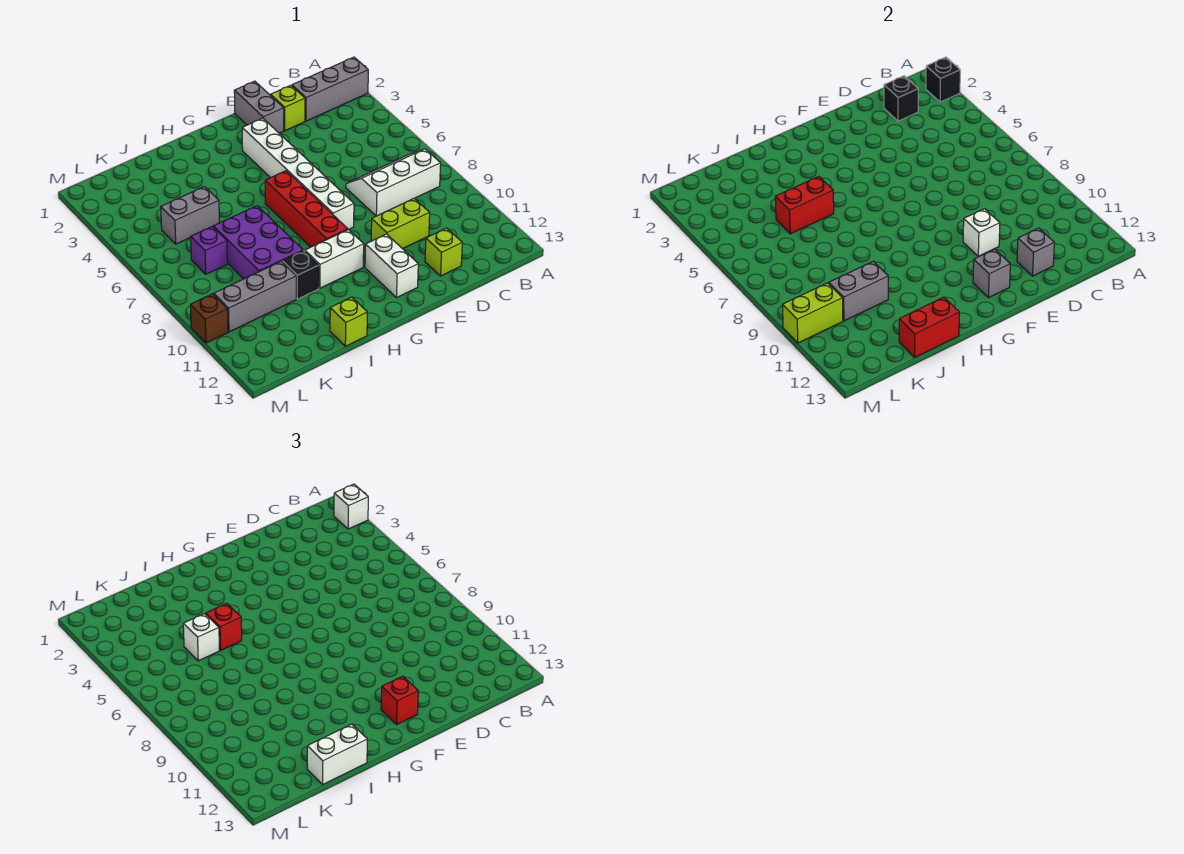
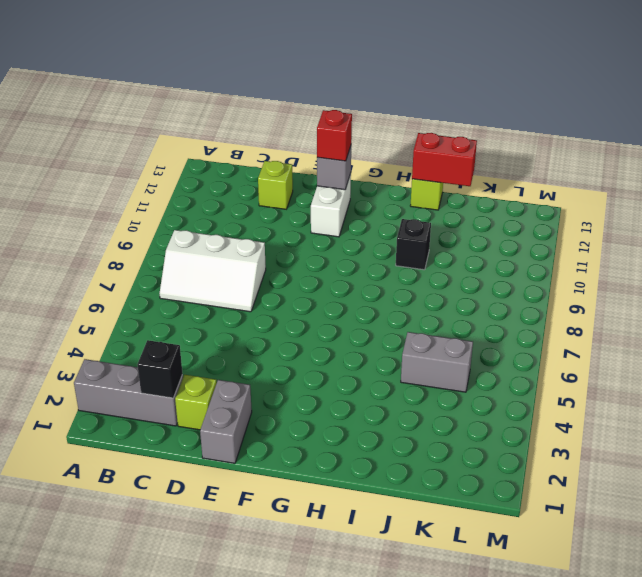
none -> lime brick D10:E10 level 1
none -> white brick F3:F8 level 1
none -> red brick G6:G9 level 1
none -> white brick G10:H10 level 1

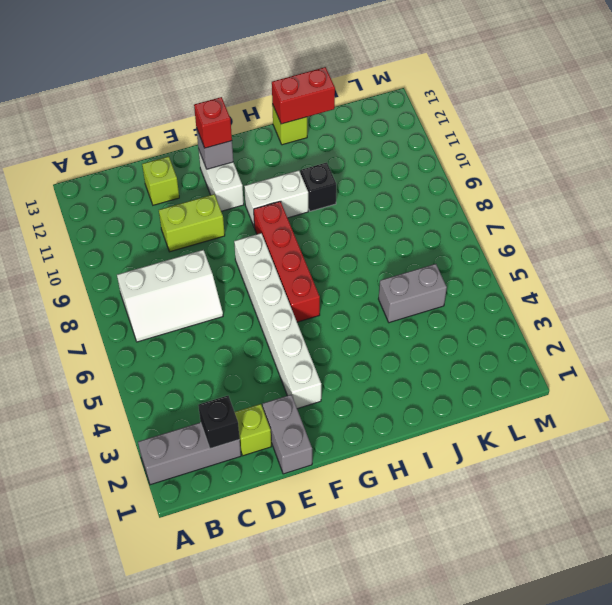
none -> purple brick I7:J9 level 1
none -> grey brick J10:L10 level 1
none -> purple brick K7 level 1
none -> brown brick M10 level 1

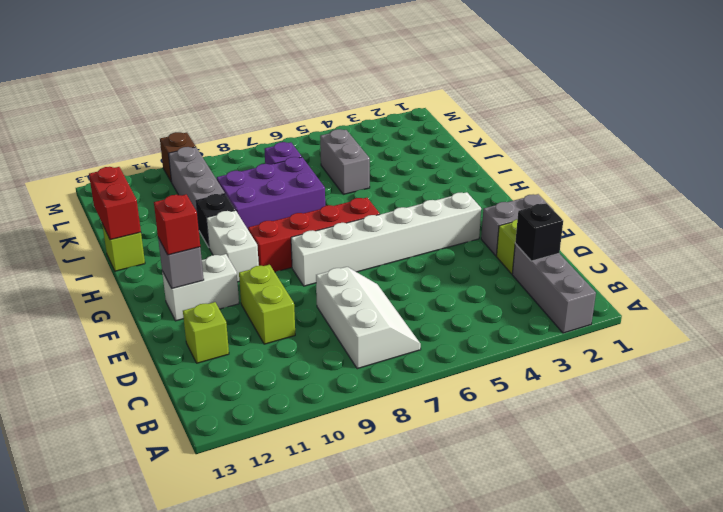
none -> black brick A2 level 2
none -> grey brick D12 level 2
none -> white brick E10 level 2
none -> red brick I5:J5 level 2

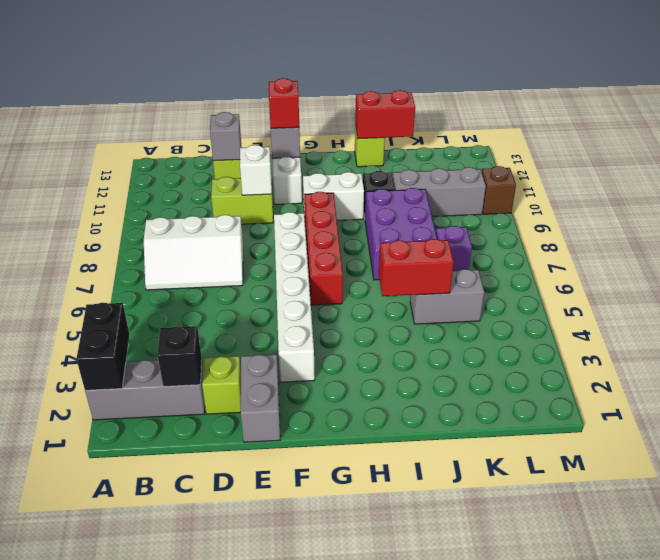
black brick A2:A3 level 2 -> black brick A2 level 2
none -> grey brick J10:K10 level 2
none -> lime brick L10:M10 level 2
none -> white brick A2 level 3
none -> red brick I5 level 3

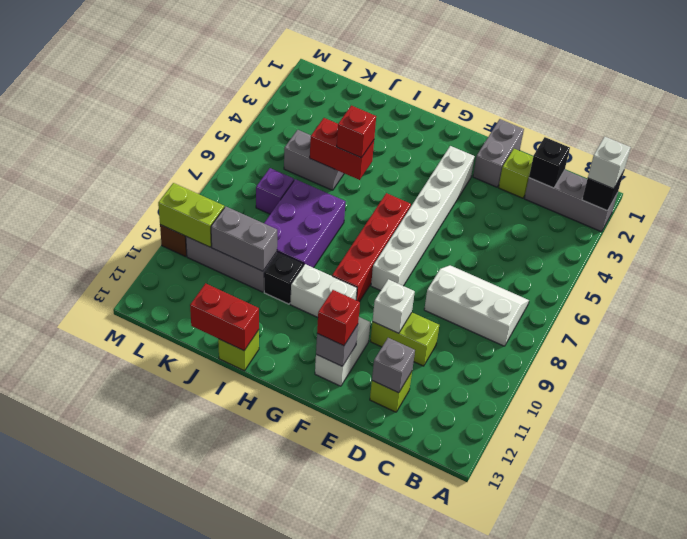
none -> white brick I13:J13 level 3
none -> white brick J5 level 3

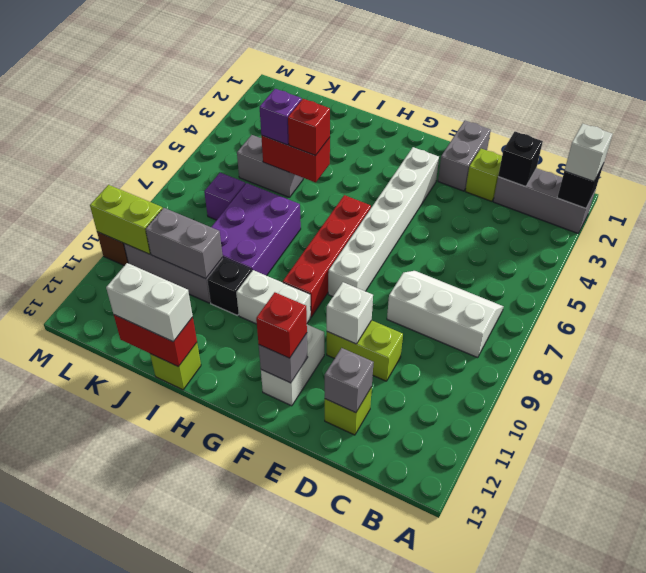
purple brick J5 level 3 -> white brick J5 level 3

